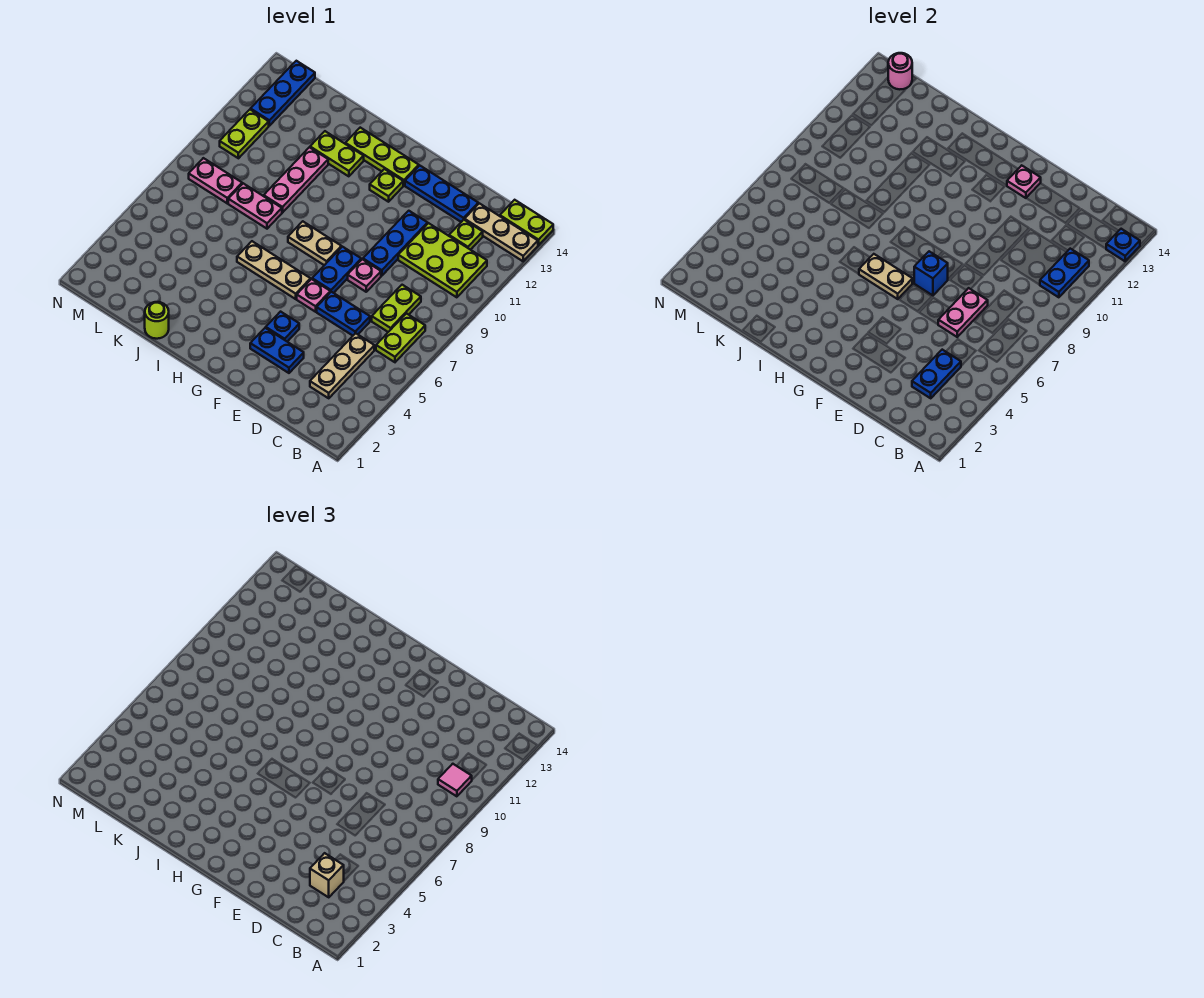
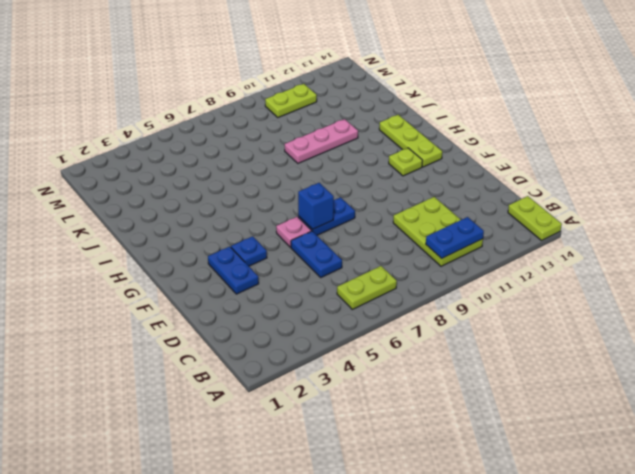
none -> tan plate A13:C13 level 1
none -> tan plate C3:C5 level 1
none -> lime plate C7:C8 level 1
none -> lime plate C12 level 1

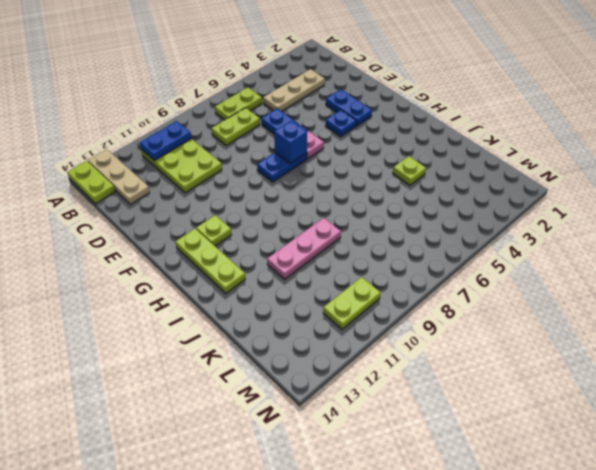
lime plate J4 level 1 -> lime plate C12 level 1
none -> blue plate D13:F13 level 1
none -> pink plate E8 level 1
none -> blue plate E9:E11 level 1
none -> tan plate G6:I6 level 1

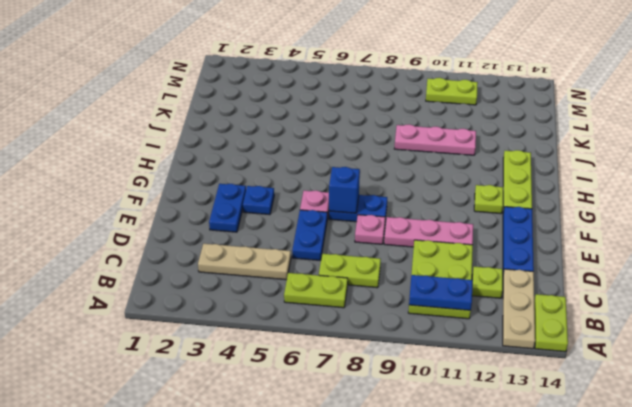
pink plate E9:E11 level 1 -> blue plate E9:E11 level 1
none -> tan plate G6:I6 level 1
none -> tan plate G8:H8 level 1
none -> lime plate I12:J12 level 1
none -> lime round brick J1 level 1

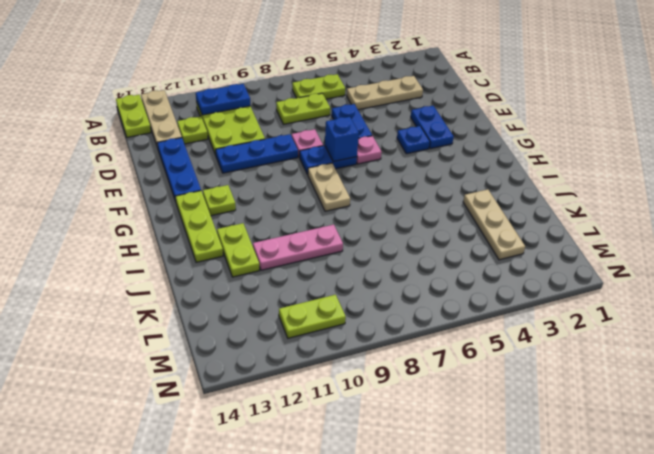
tan plate J3:L3 level 1 -> tan plate G6:I6 level 1
none -> lime round brick J1 level 1
none -> pink plate J8:K8 level 1
none -> pink plate L8:M8 level 1
none -> blue plate M12:M14 level 1

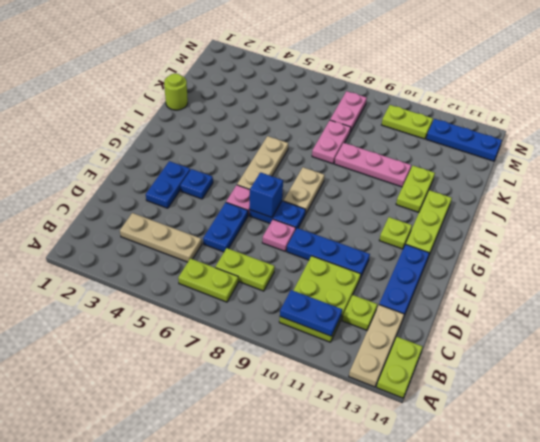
none -> blue plate A13 level 2
none -> blue plate C3:C4 level 2
none -> pink plate D6:D7 level 2
none -> pink plate F13 level 2

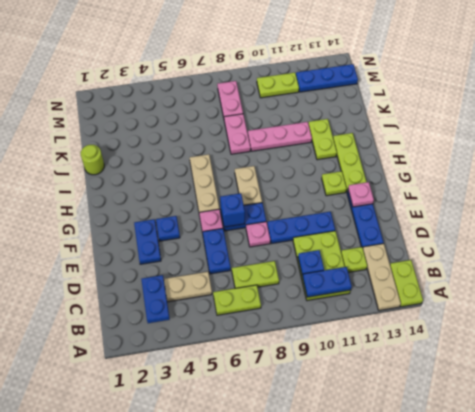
blue plate B3:C3 level 2 -> blue plate C3:C4 level 2
blue plate C10 level 2 -> blue plate A13 level 2
none -> pink plate D6:D7 level 2
none -> tan plate G6:H6 level 2
none -> pink round brick M14 level 2
none -> pink tile B10 level 3

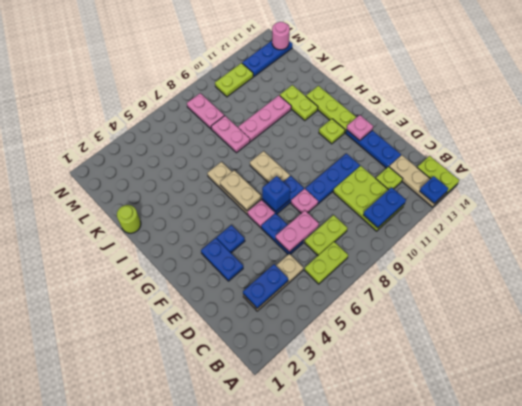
none -> pink tile B10 level 3
none -> tan brick C3 level 3

